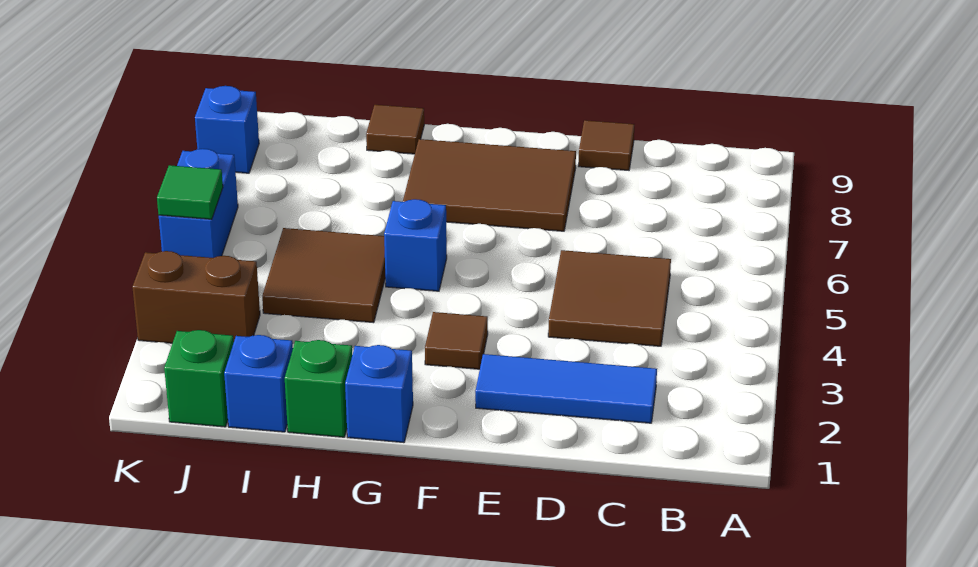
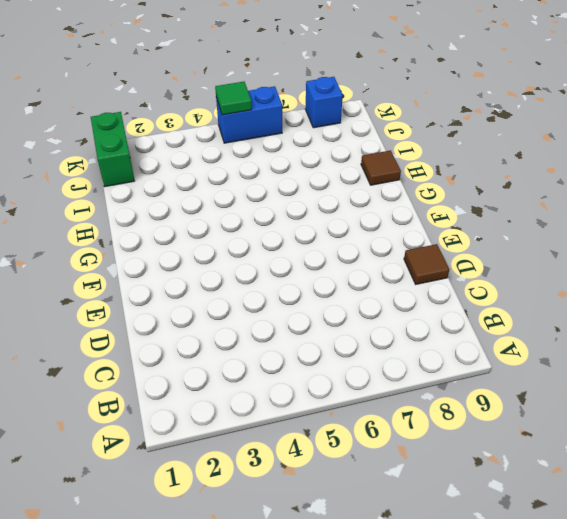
green brick J1:K1 level 1 -> green brick J1 level 1
none -> blue tile C2:E2 level 1
none -> brown tile C4:D5 level 1
none -> brown tile E7:G8 level 1

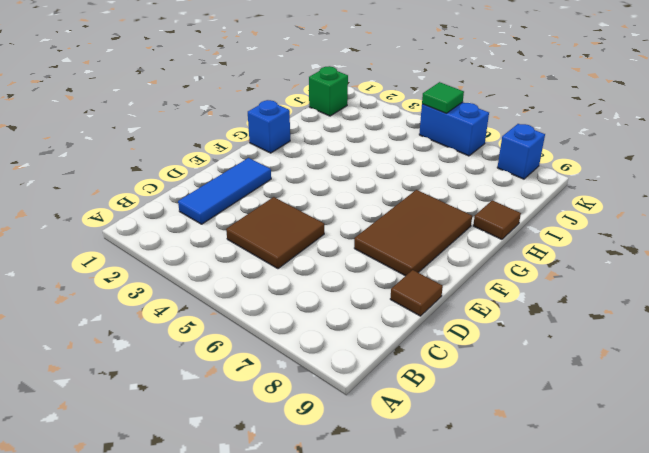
none -> brown tile F3 level 1
none -> blue brick G5 level 1
none -> green brick H1 level 1

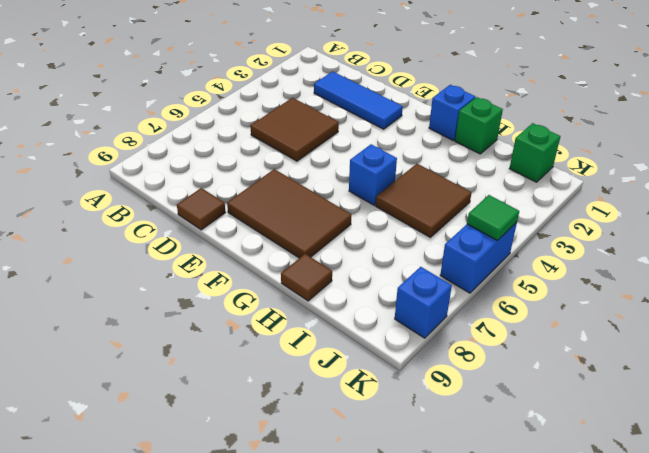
none -> brown tile F3 level 1
none -> blue brick I1 level 1
none -> brown brick J3:K3 level 1

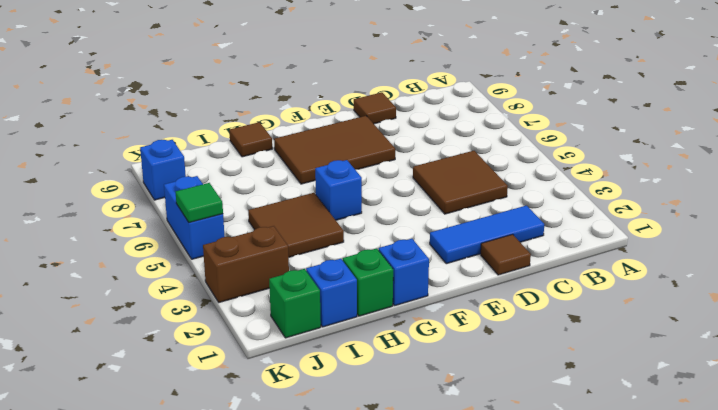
brown tile D1 level 1 -> brown tile F3 level 1

